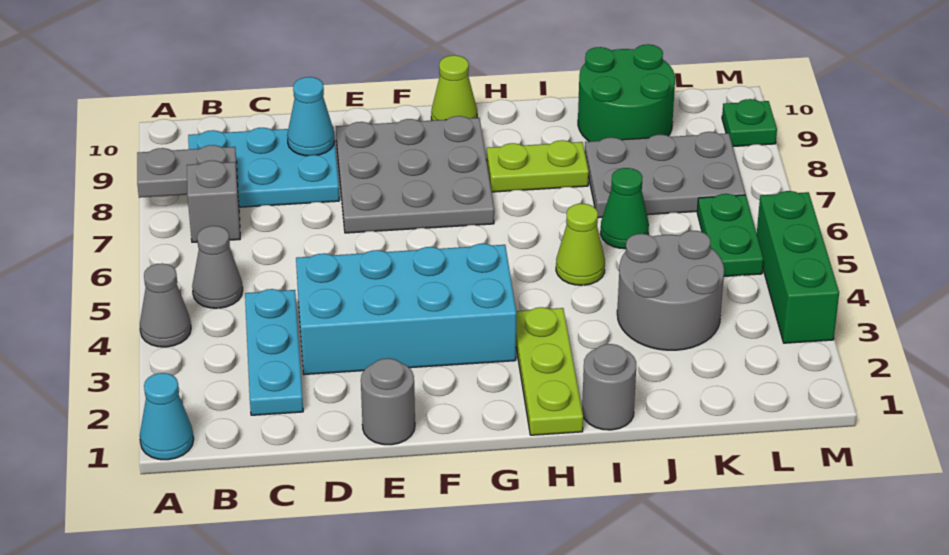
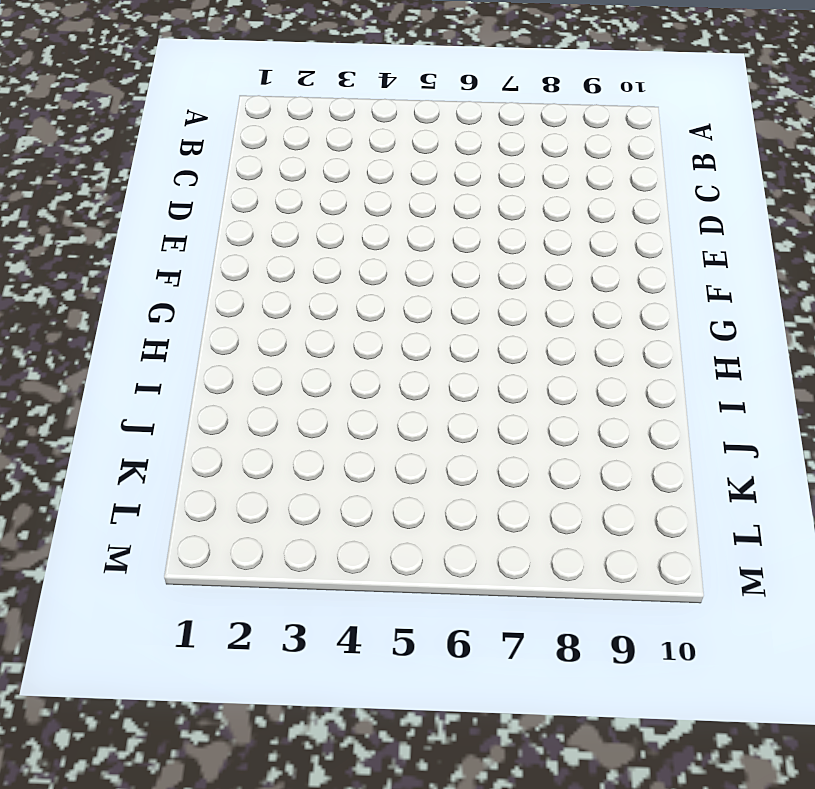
none -> cyan cone A1 level 1
none -> grey cone A4 level 1
none -> grey cone B5 level 1

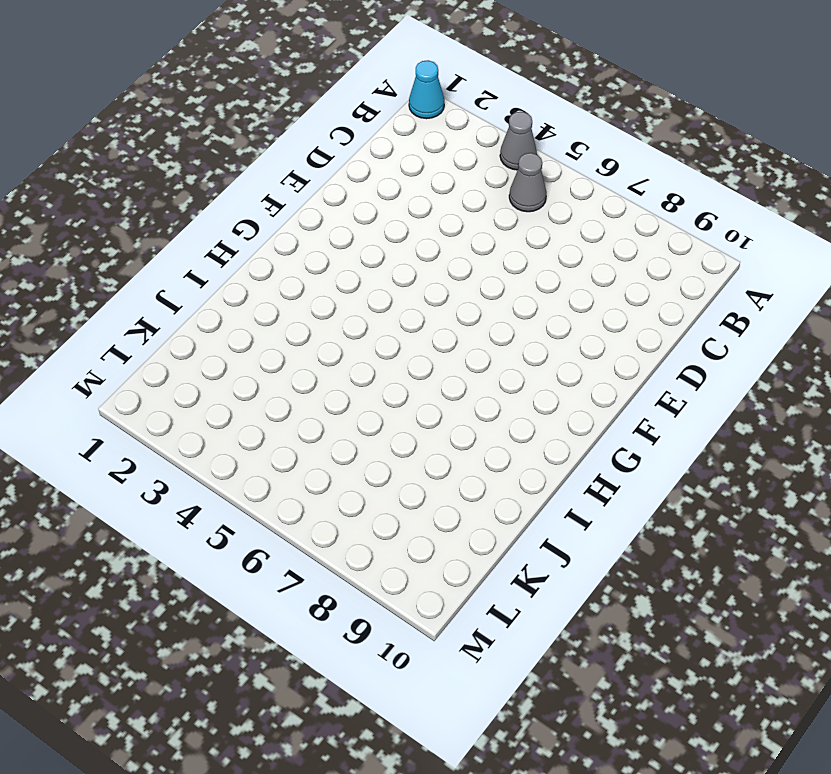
none -> grey brick B7 level 1
none -> cyan plate B8:D9 level 1
none -> cyan plate C2:C4 level 1

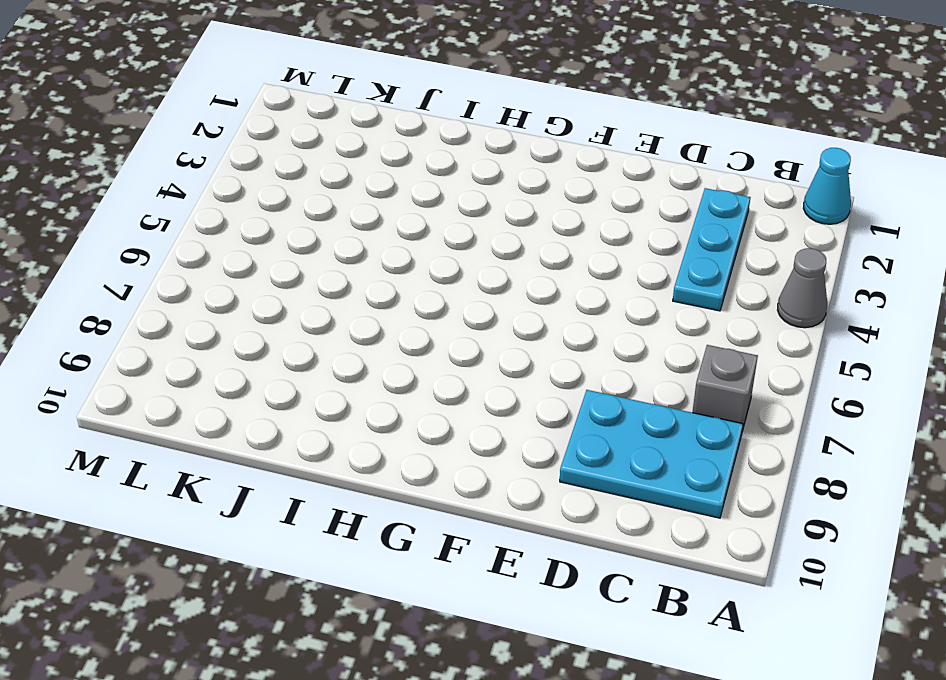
none -> grey cone B5 level 1
none -> cyan brick D3:G4 level 1
none -> grey round brick E1 level 1

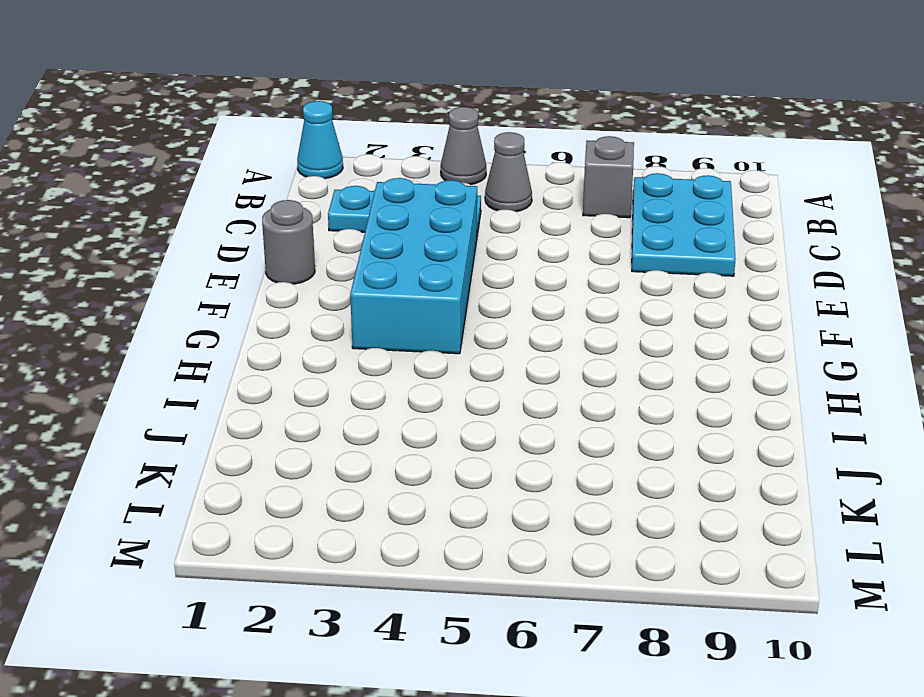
none -> grey plate E7:G9 level 1
none -> lime cone G10 level 1
none -> lime plate H1:H3 level 1

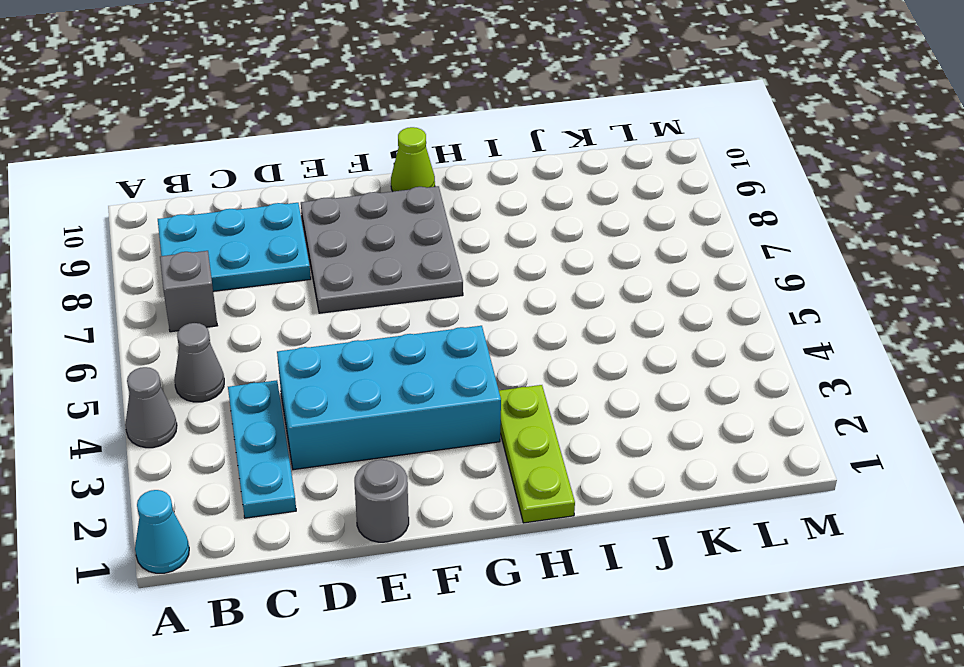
none -> lime plate H8:I8 level 1
none -> grey round brick I1 level 1
none -> lime cone I5 level 1

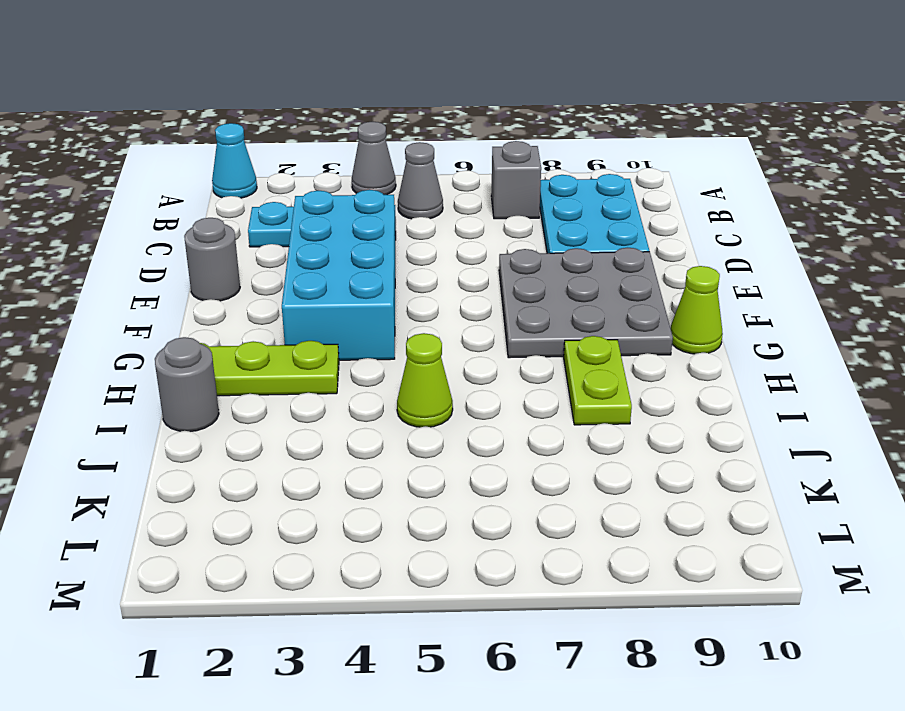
none -> grey round brick J3:K4 level 1
none -> green cone J6 level 1
none -> grey plate J7:L8 level 1

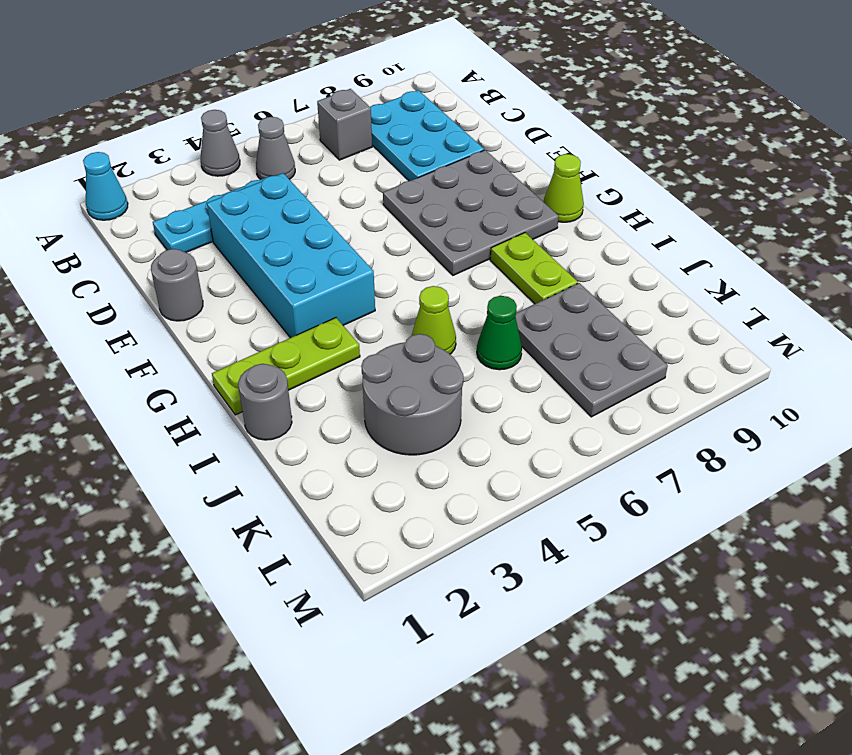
none -> green round brick J9:K10 level 1
none -> green plate L5:L6 level 1
none -> green brick M3:M5 level 1

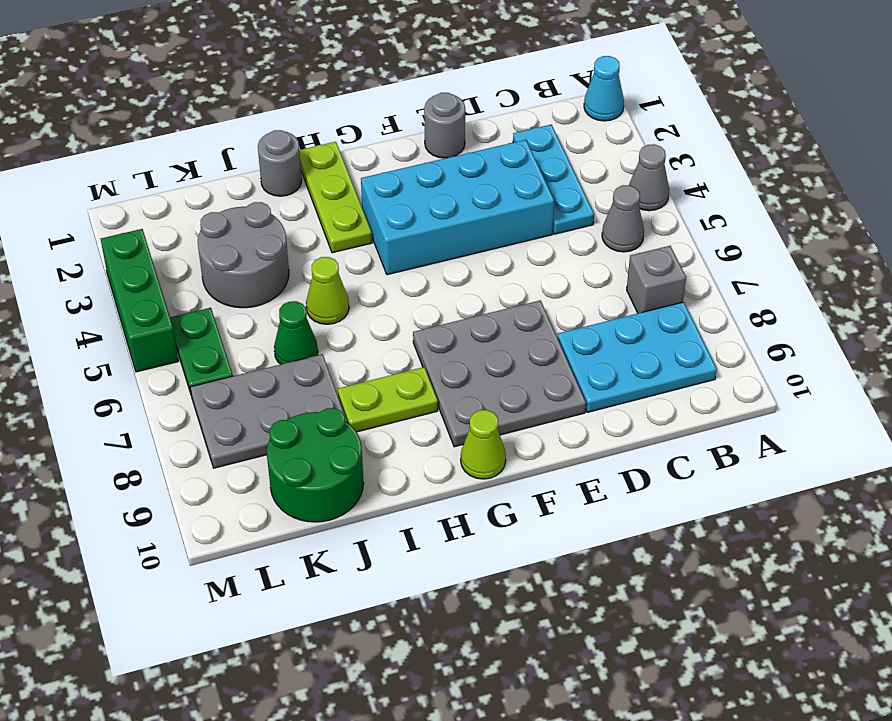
none -> green plate M9 level 1
none -> grey plate A8:B8 level 2
none -> cyan cone D9 level 2

